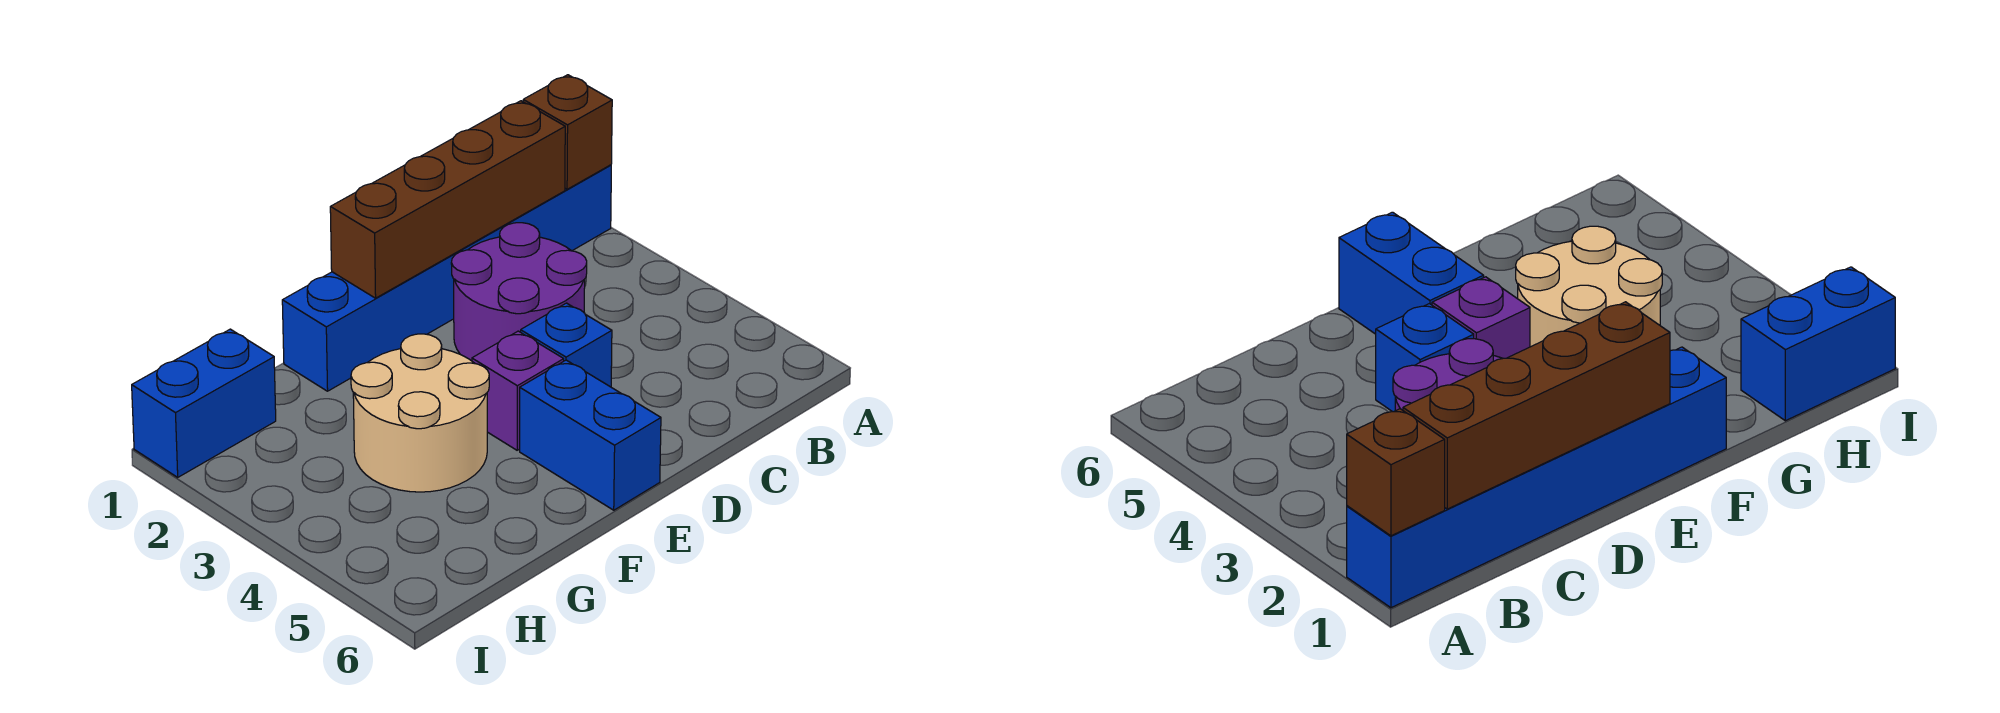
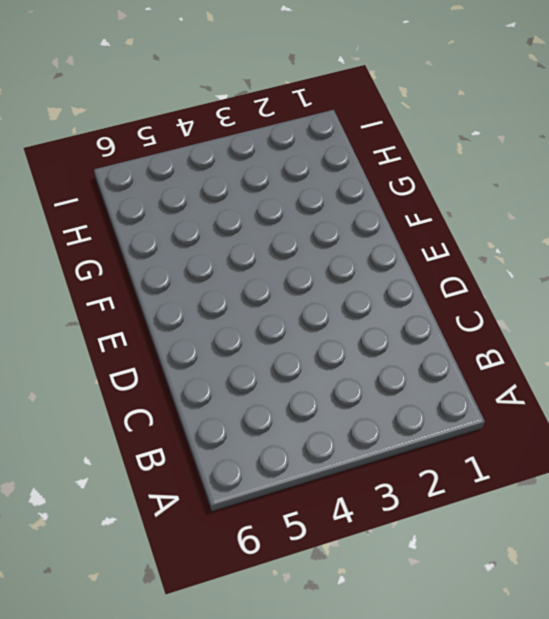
none -> blue brick A1:F1 level 1
none -> purple round brick C2:D3 level 1

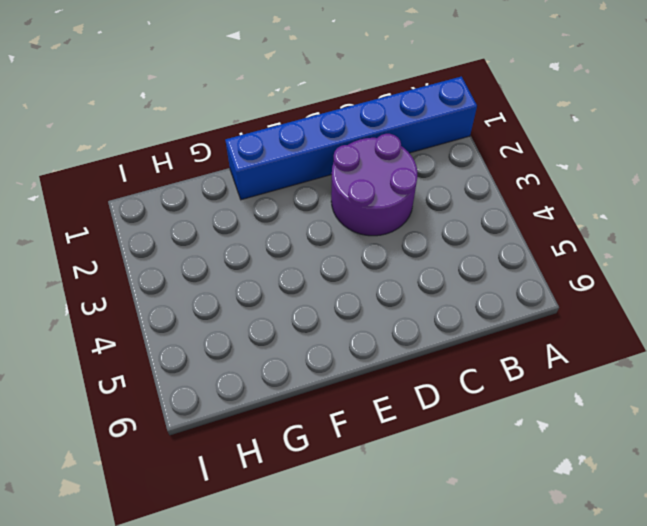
none -> blue brick D4 level 1
none -> purple brick E4 level 1

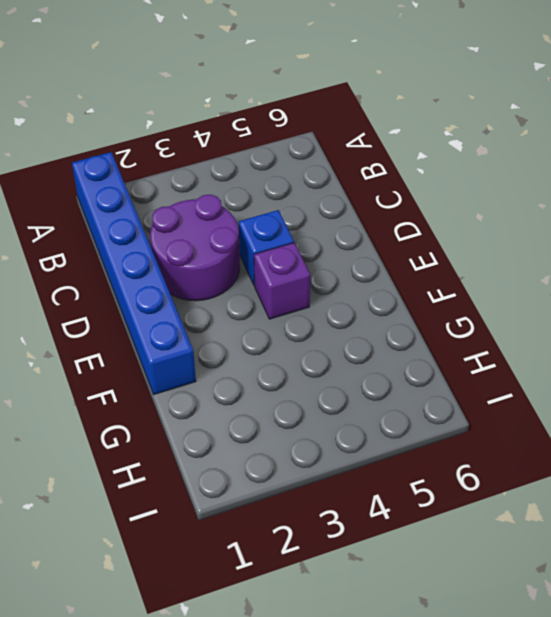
none -> blue brick E5:E6 level 1
none -> tan round brick F3:G4 level 1

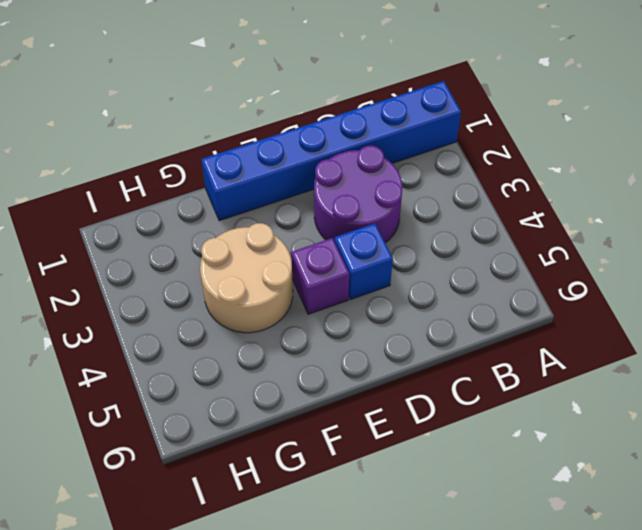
none -> blue brick E5:E6 level 1
none -> blue brick H1:I1 level 1

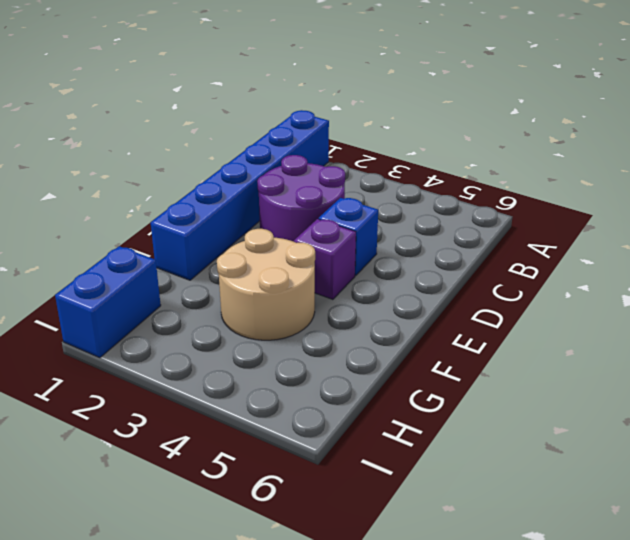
none -> blue brick E5:E6 level 1
none -> brown brick A1 level 2

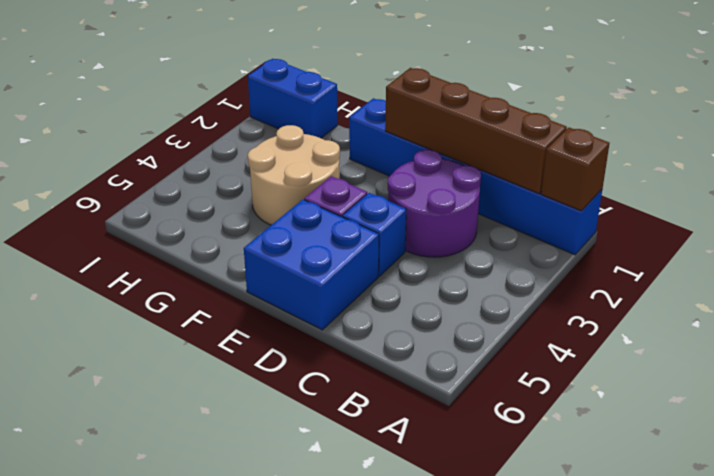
blue brick D5:E6 level 1 -> blue brick E5:E6 level 1

